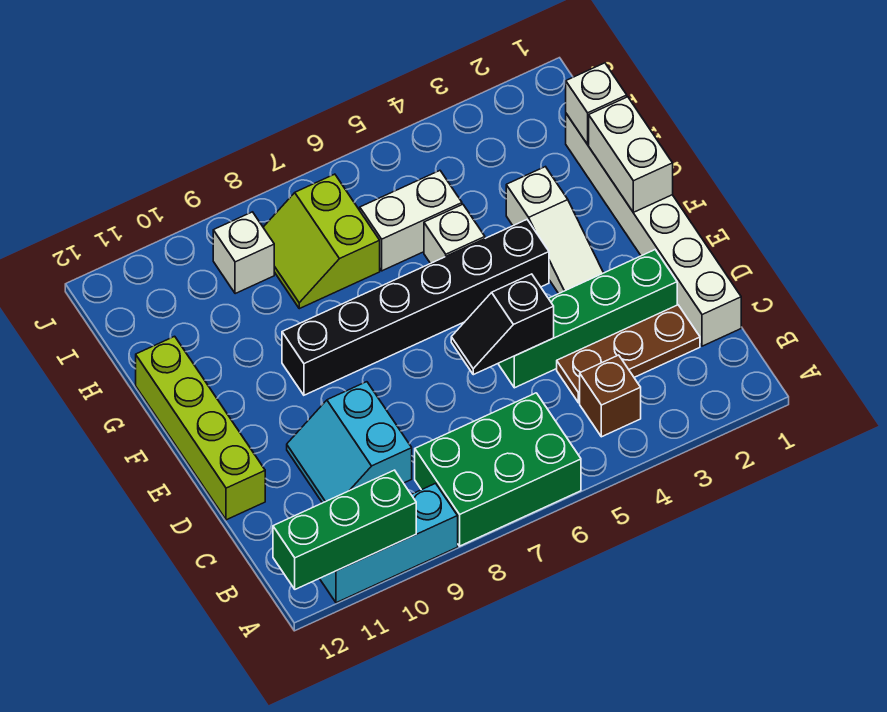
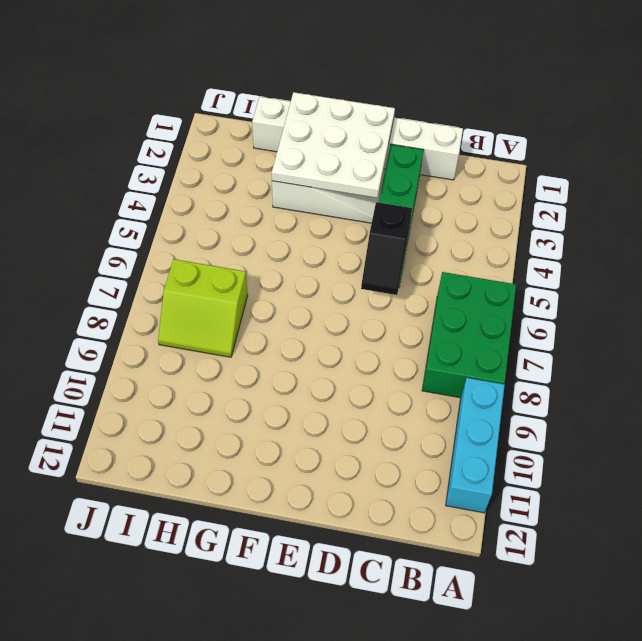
white plate E1:G3 level 2 -> white brick F1:G1 level 2
none -> brown brick B4 level 1
none -> brown plate C2:C4 level 1
none -> cyan slope C9:D10 level 1 top 9

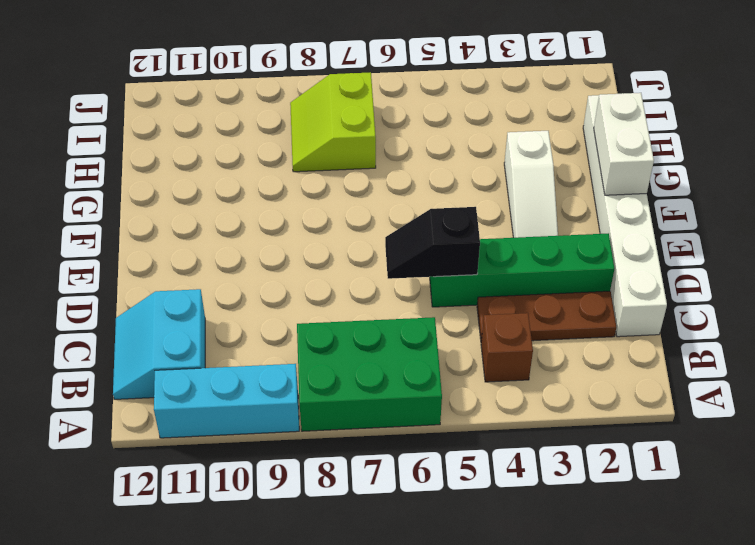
cyan slope B11:C12 level 1 top 11 -> cyan slope C9:D10 level 1 top 9
none -> lime brick D12:G12 level 1
none -> black brick F4:F9 level 1
none -> white brick G5 level 1

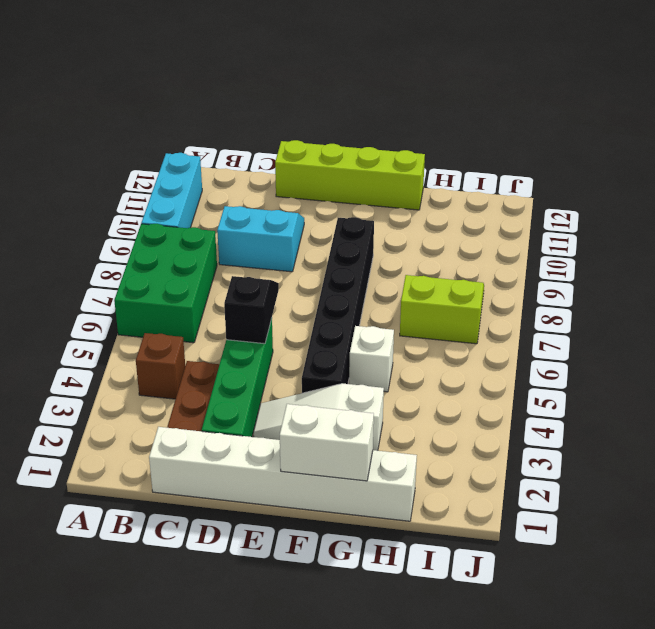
none -> white brick H5:H6 level 1
none -> white brick I9 level 1
none -> green brick A10:A12 level 2

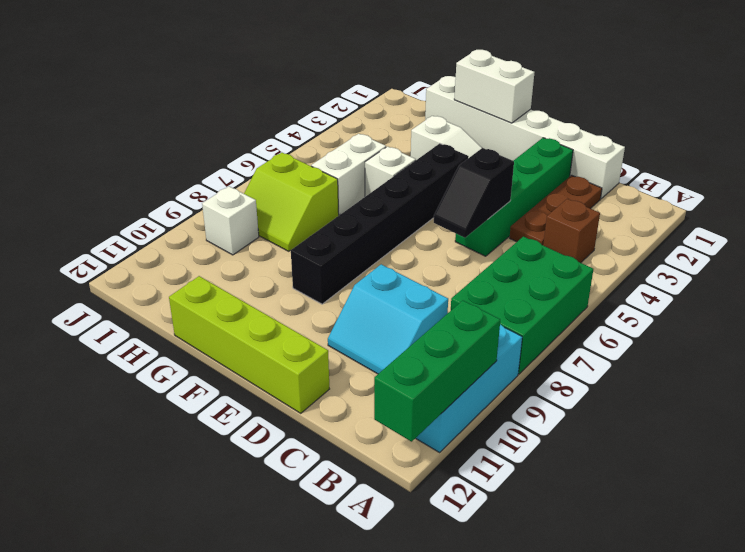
none -> white brick H1 level 2

